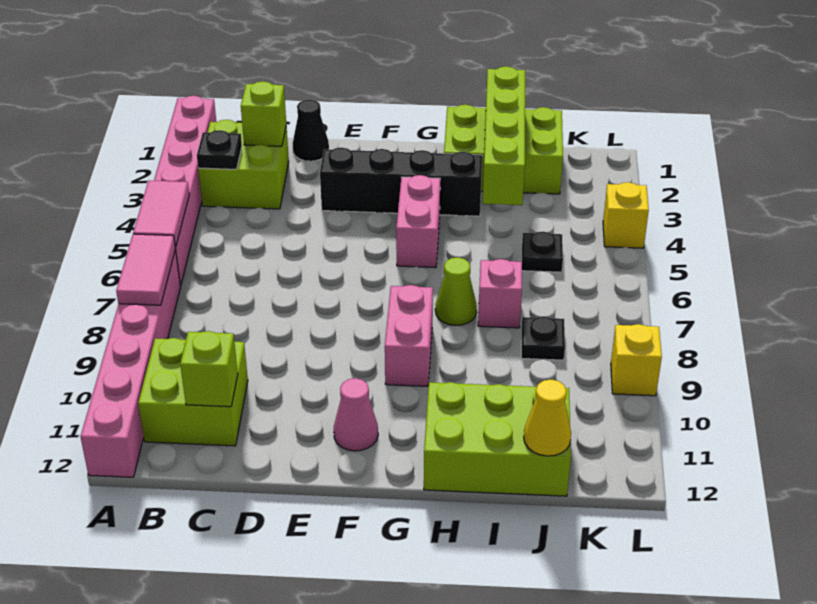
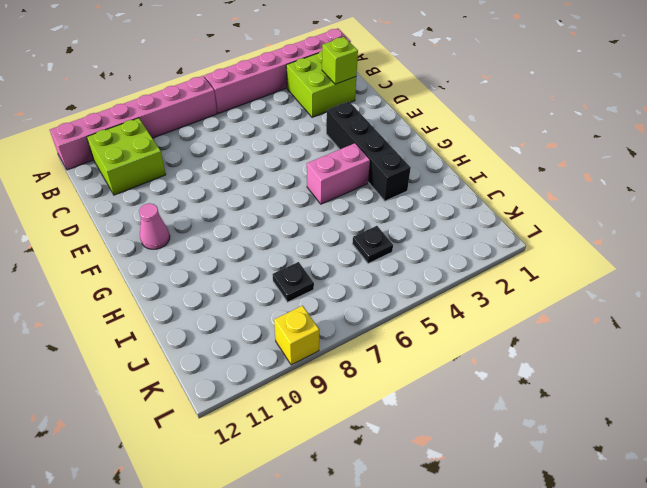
none -> black cone D1 level 1
none -> pink brick G8:G9 level 1
none -> lime brick H1:J2 level 1

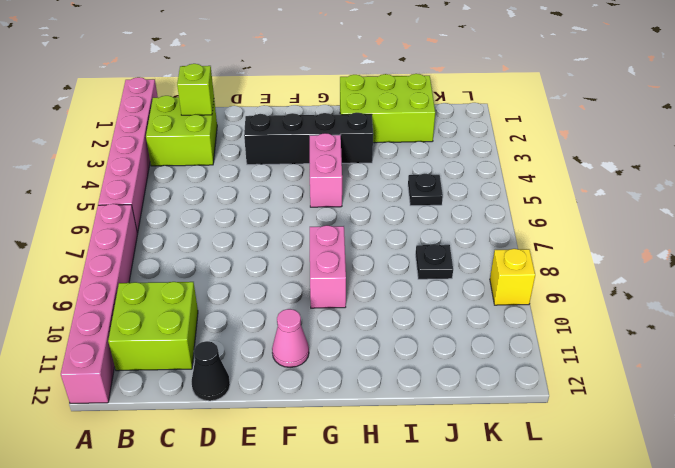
black cone D12 level 1 -> black cone D1 level 1
none -> lime cone H7 level 1
none -> lime brick H11:J12 level 1
none -> pink brick I7 level 1

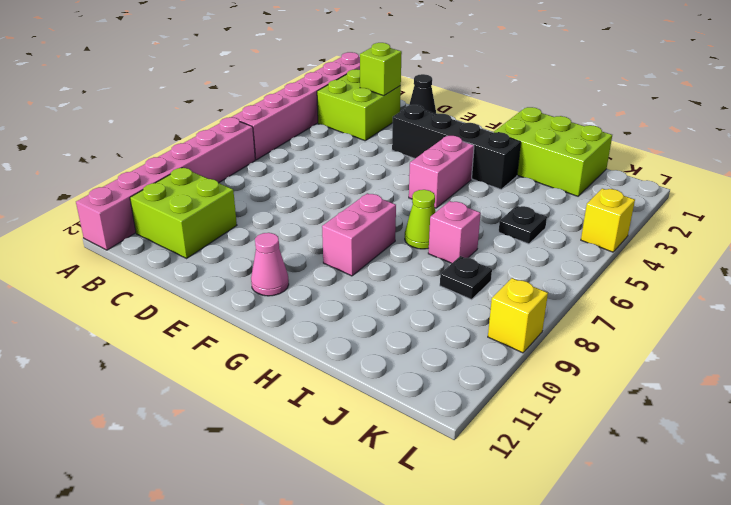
none -> lime brick H11:J12 level 1
none -> pink tile A5:A6 level 2
none -> pink tile A7:A8 level 2

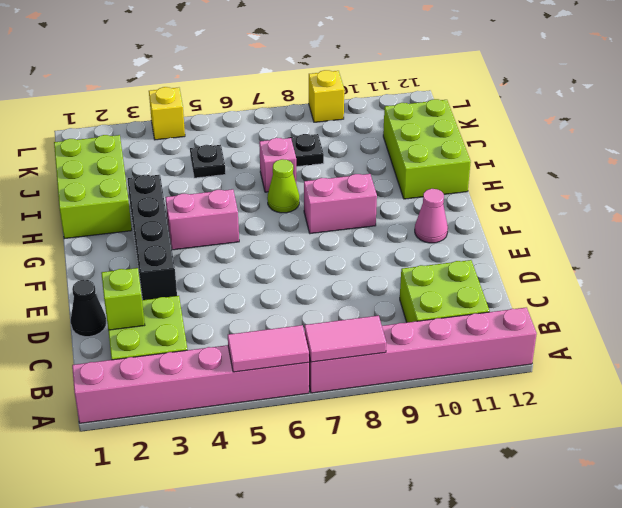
none -> black plate B3 level 2
none -> lime brick C11 level 2
none -> lime brick I1:I4 level 2

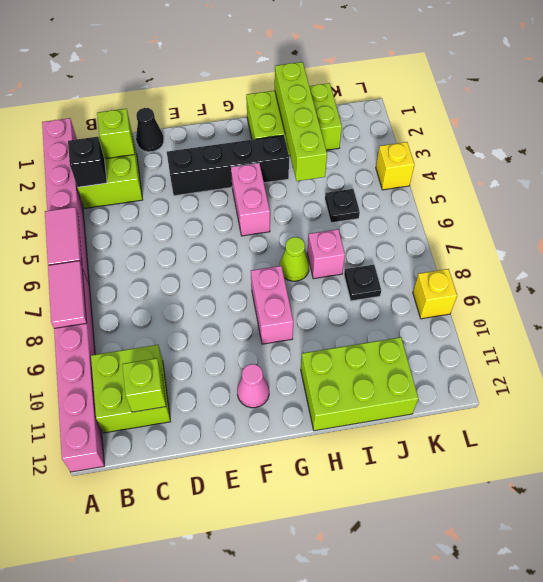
black brick B3 level 2 -> black plate B3 level 2
none -> yellow cone J12 level 2

